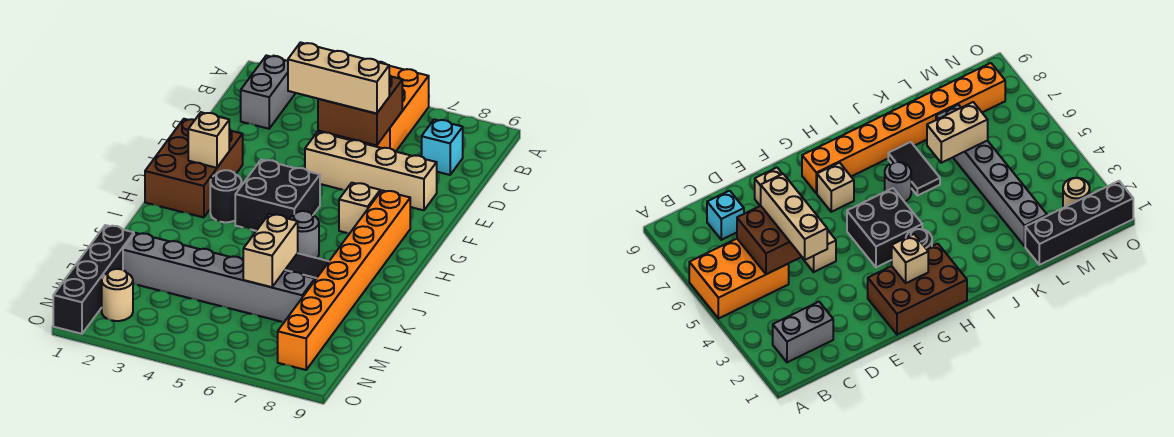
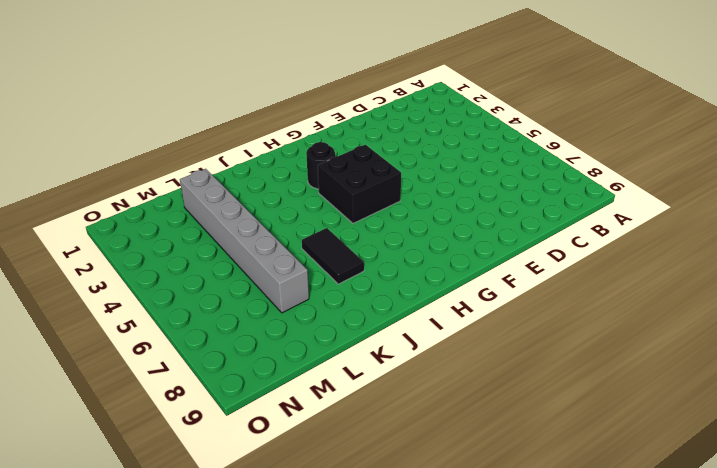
none -> orange brick A5:C6 level 1
none -> grey brick B2:C2 level 1
none -> cyan brick C8 level 1

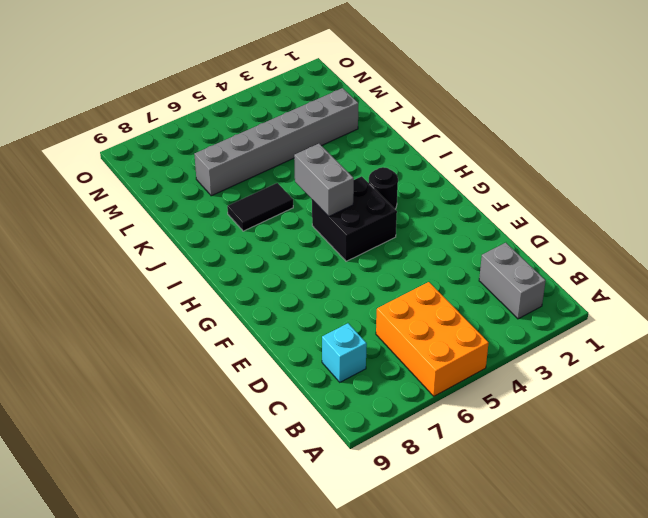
grey brick H5:I5 level 2 -> none
none -> tan brick E5:E8 level 1
none -> brown brick F1:H2 level 1
none -> tan brick G7 level 1

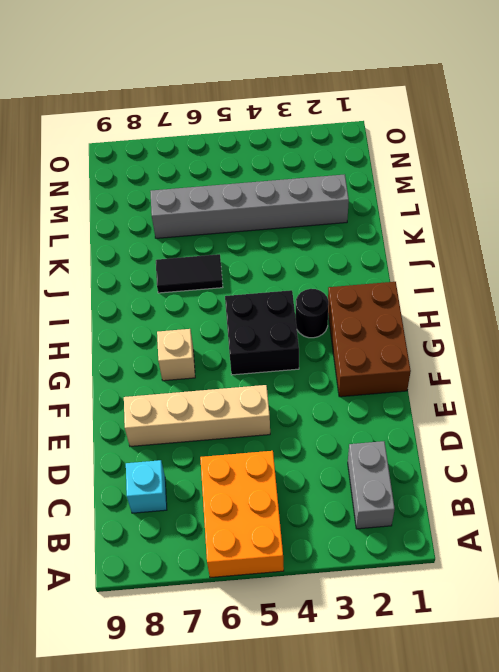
none -> orange brick G8:N8 level 1
none -> grey round brick I6 level 1
none -> black brick L1:O1 level 1

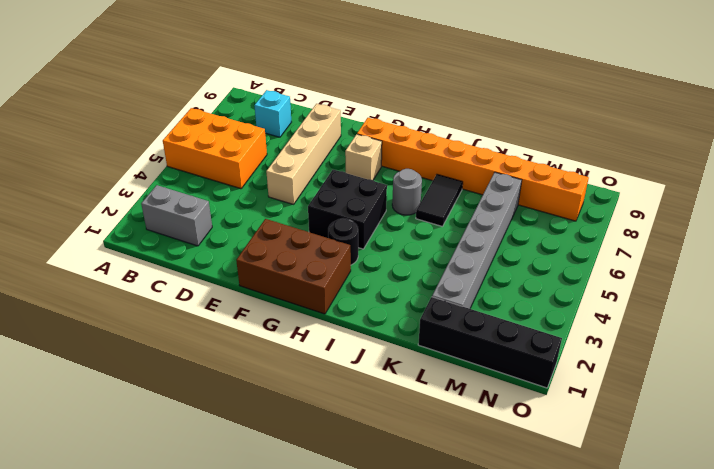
none -> tan round brick N2 level 1
none -> brown brick C5:D6 level 2
none -> tan brick G2 level 2

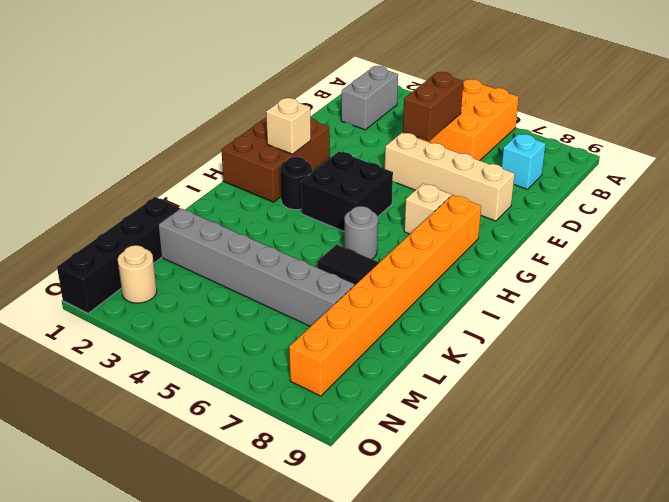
brown brick C5:D5 level 2 -> brown brick C5:D6 level 2
none -> tan brick K6:L6 level 2
none -> tan brick D4:D6 level 3

